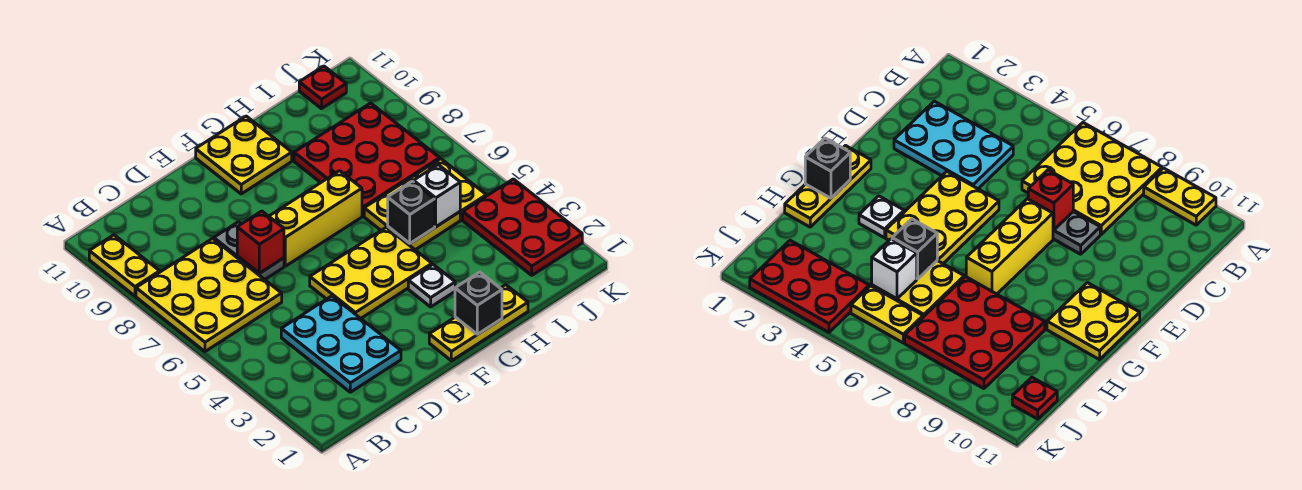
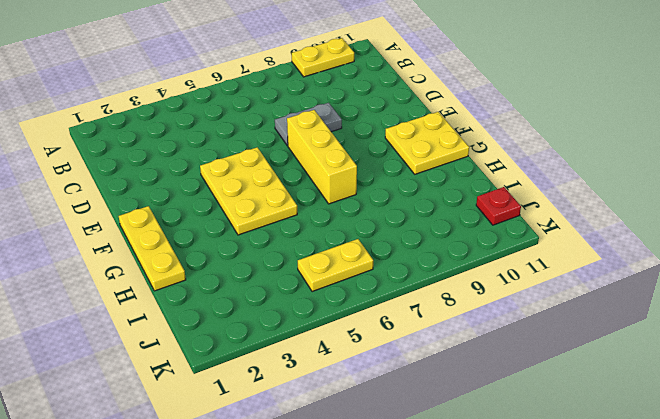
none -> yellow plate A6:C8 level 1
none -> cyan plate C2:D4 level 1
none -> white plate G3 level 1

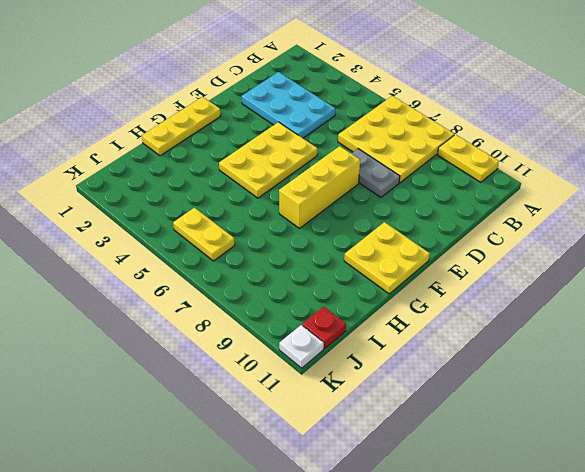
white plate K11 level 1 -> white plate G3 level 1
none -> yellow plate H5:I6 level 1
none -> red plate H7:J9 level 1
none -> red plate J2:K4 level 1

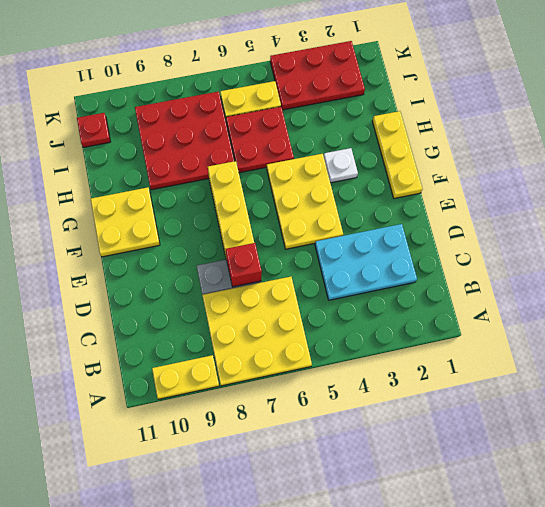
red plate H5:I6 level 1 -> yellow plate H5:I6 level 1
none -> black brick G1 level 2
none -> black brick H5 level 2
none -> white brick I5 level 2

